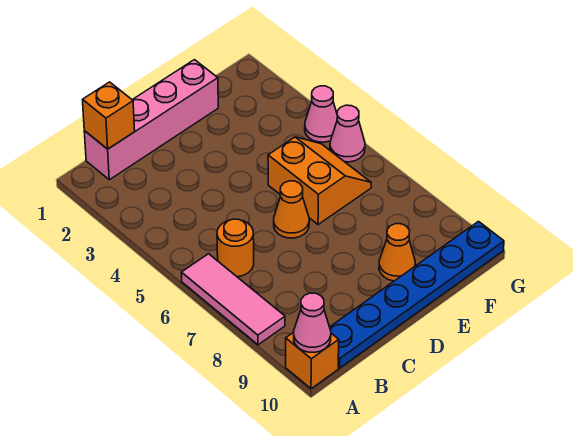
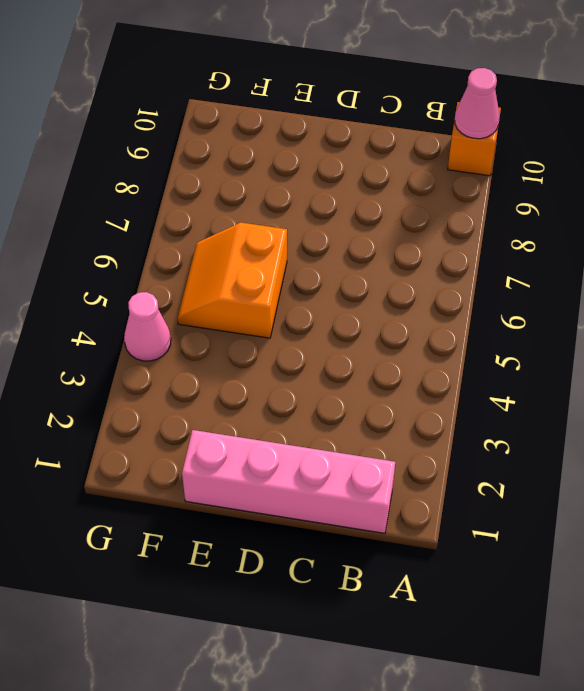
none -> pink tile A6:A8 level 1
none -> orange round brick B6 level 1
none -> blue plate B10:G10 level 1

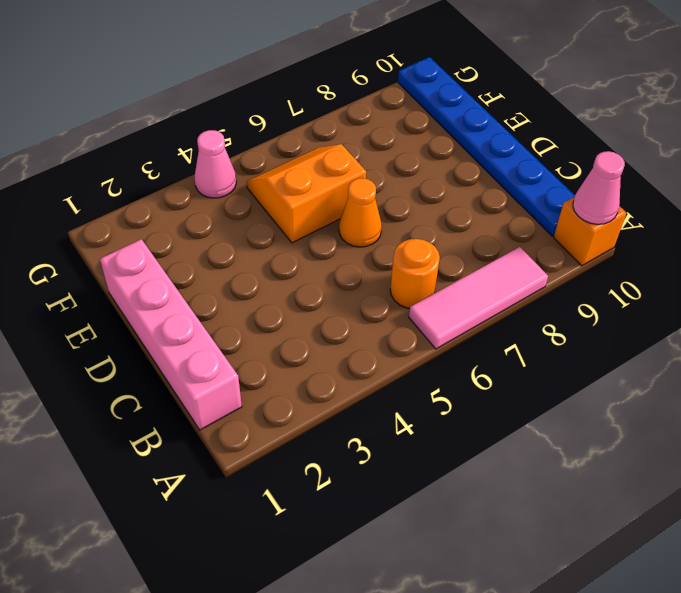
none -> orange cone E9 level 1
none -> pink cone G5 level 1
none -> orange brick B1 level 2

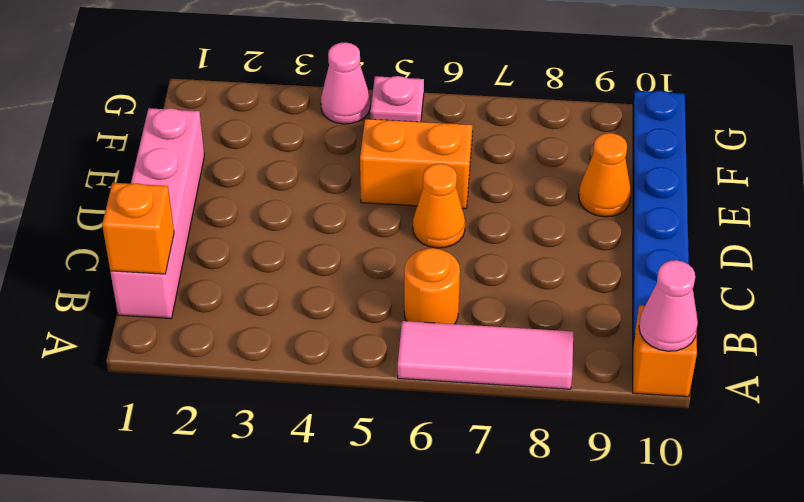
pink plate G5 level 1 -> pink cone G5 level 1

